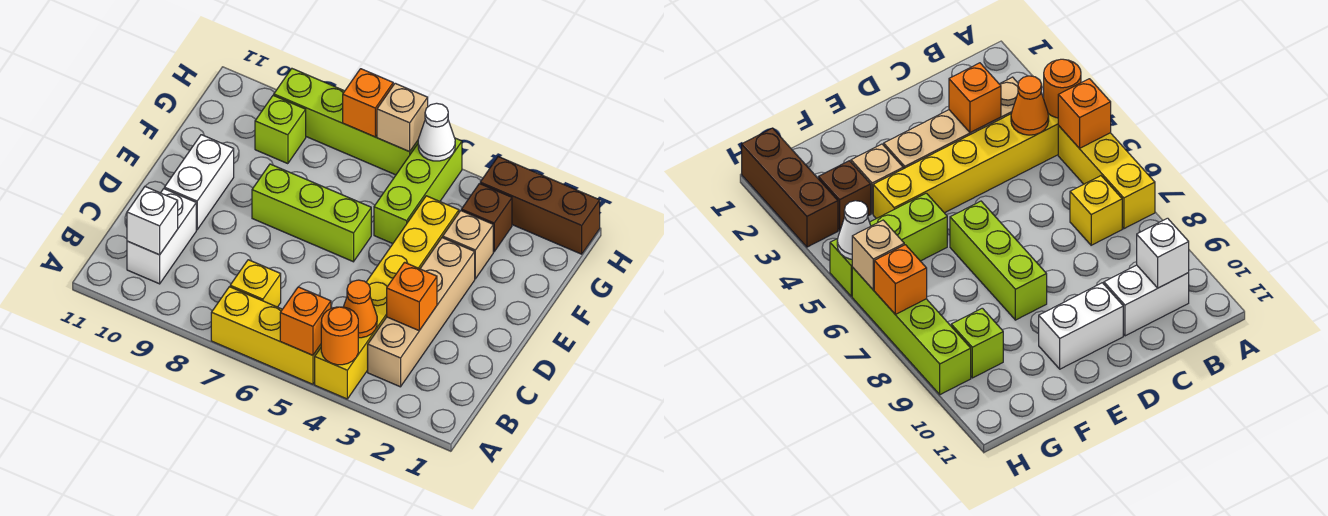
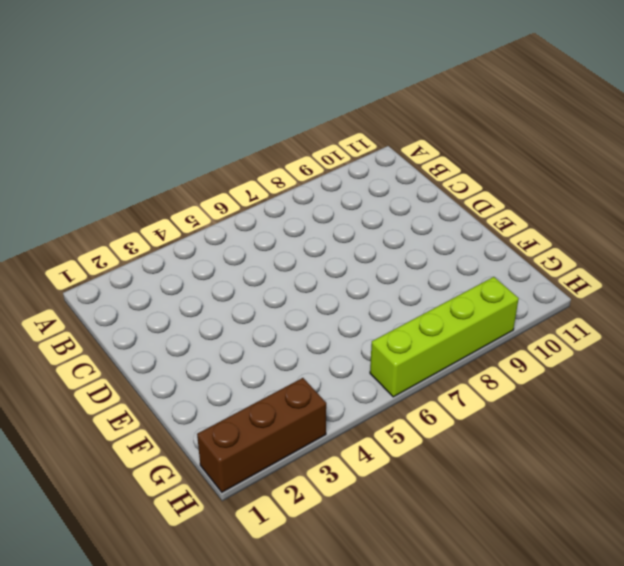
none -> yellow brick A4:F4 level 1
none -> yellow brick A5:A7 level 1
none -> tan brick B3:E3 level 1

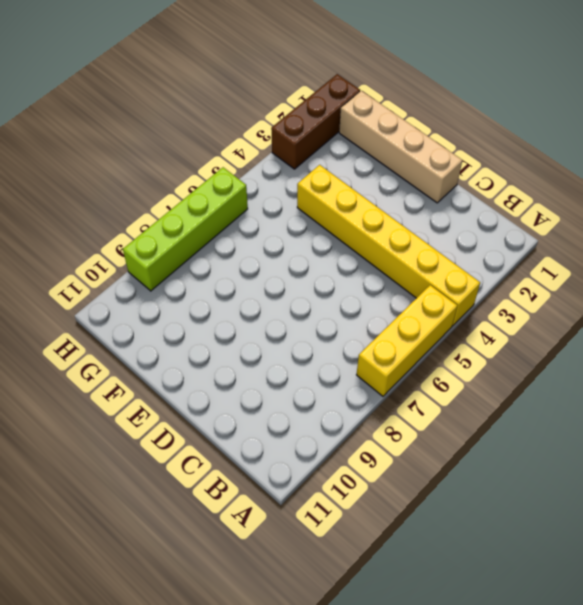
tan brick D1:G1 level 1 -> tan brick B3:E3 level 1
none -> yellow brick B7 level 1
none -> white brick B10:C10 level 1
none -> white brick D10:E10 level 1

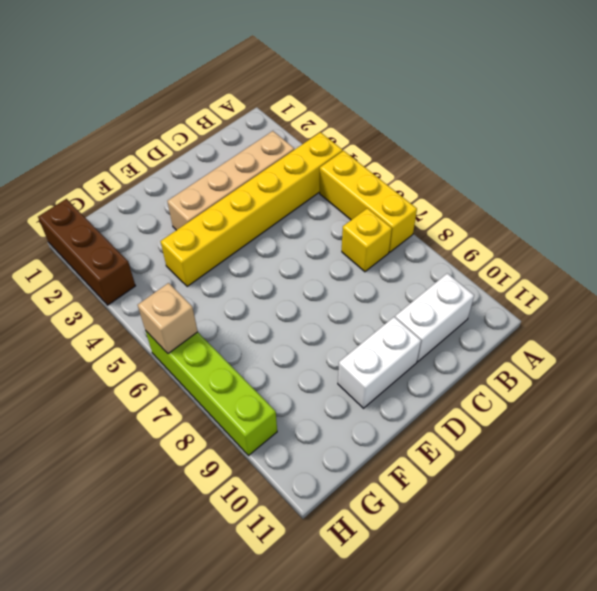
none -> lime brick E6:E8 level 1
none -> tan brick F3 level 1
none -> lime brick F5:H5 level 1

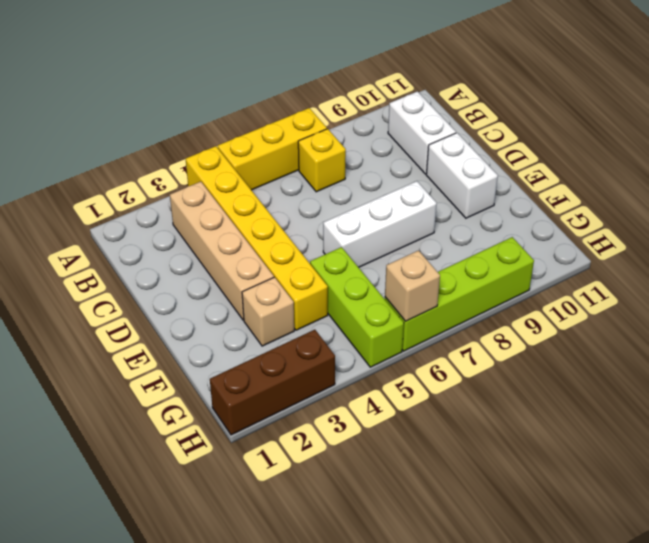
white brick E6:E8 level 1 -> lime brick E6:E8 level 1
none -> brown brick G3 level 1
none -> lime brick G9 level 1
none -> orange round brick A4 level 2

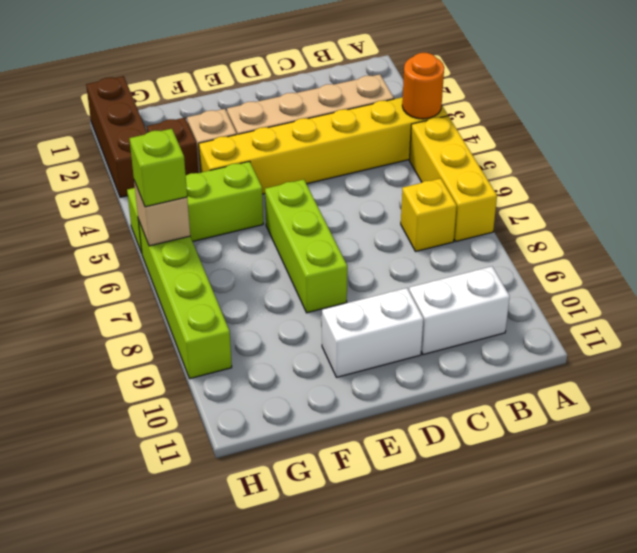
lime brick H6 level 3 -> lime brick G9 level 1
none -> orange brick A5 level 2
none -> orange cone B4 level 2
none -> white brick B10 level 2

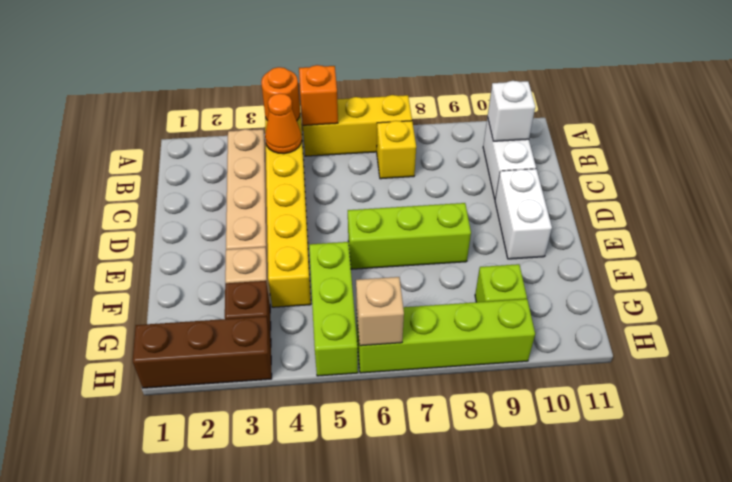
none -> orange brick C3 level 2
none -> white cone H5 level 2
none -> orange brick H7 level 2

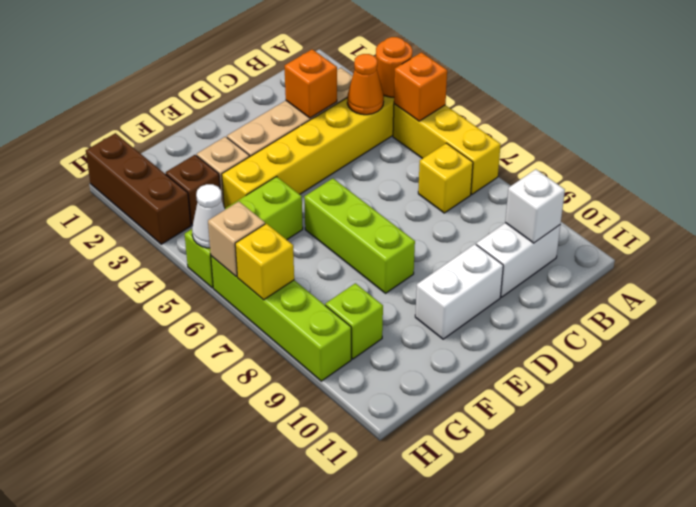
yellow brick H7 level 2 -> orange brick H7 level 2

